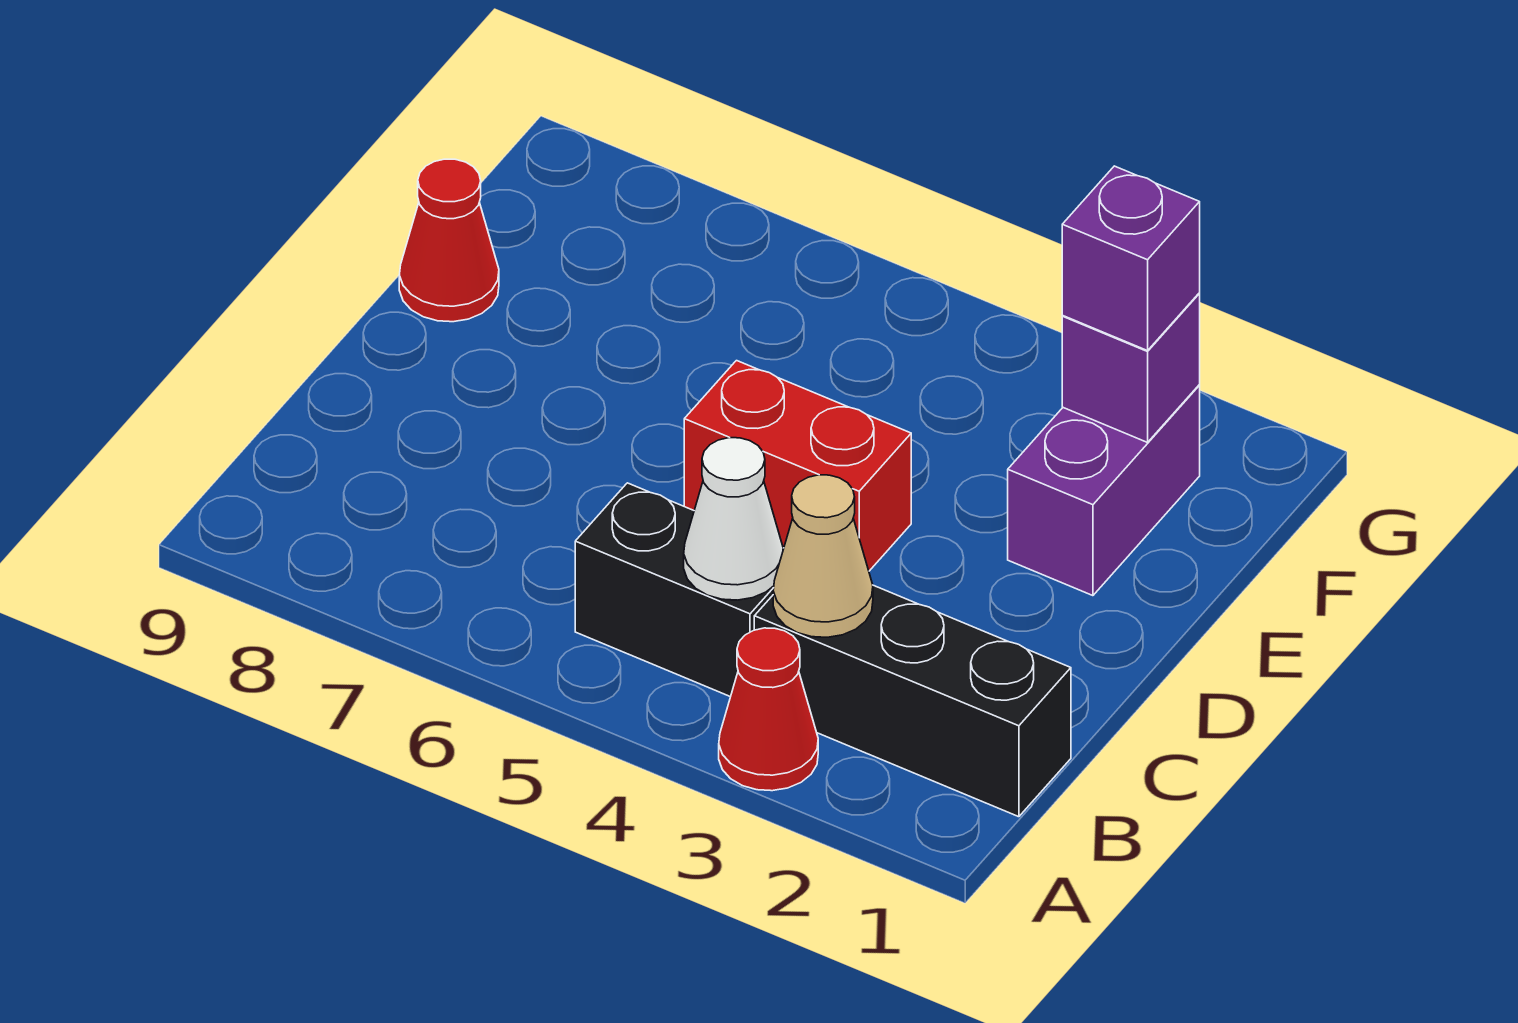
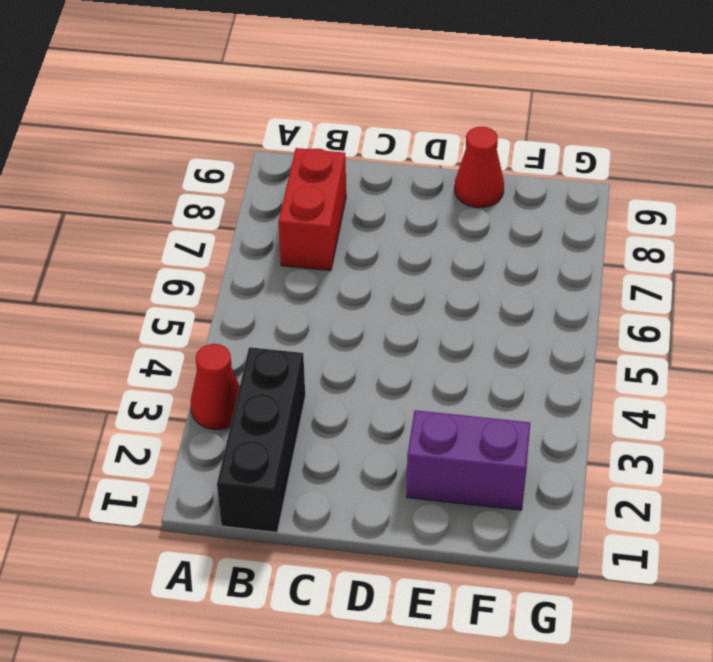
red brick B7:B8 level 1 -> red brick D4:D5 level 1
none -> black brick B4:B5 level 1
none -> tan cone B3 level 2

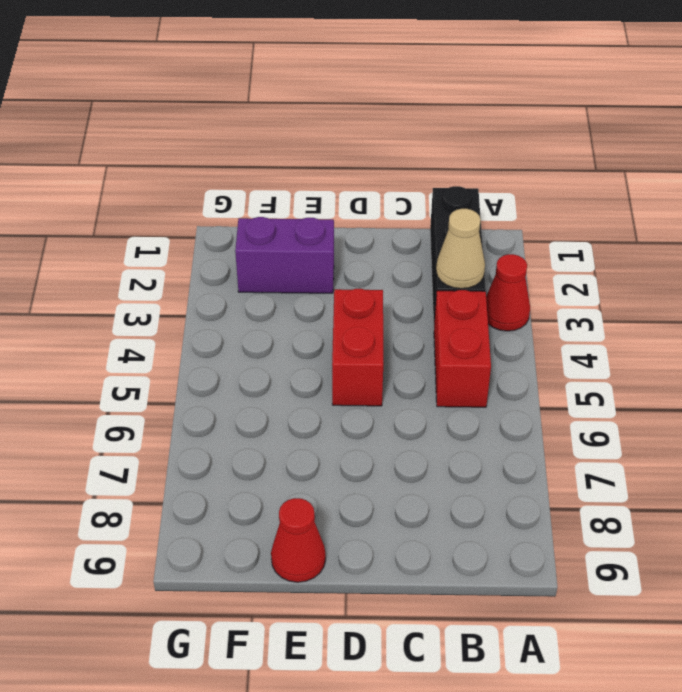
red brick B4:B5 level 1 -> black brick B4:B5 level 1
none -> white cone B4 level 2
none -> purple brick F2 level 2

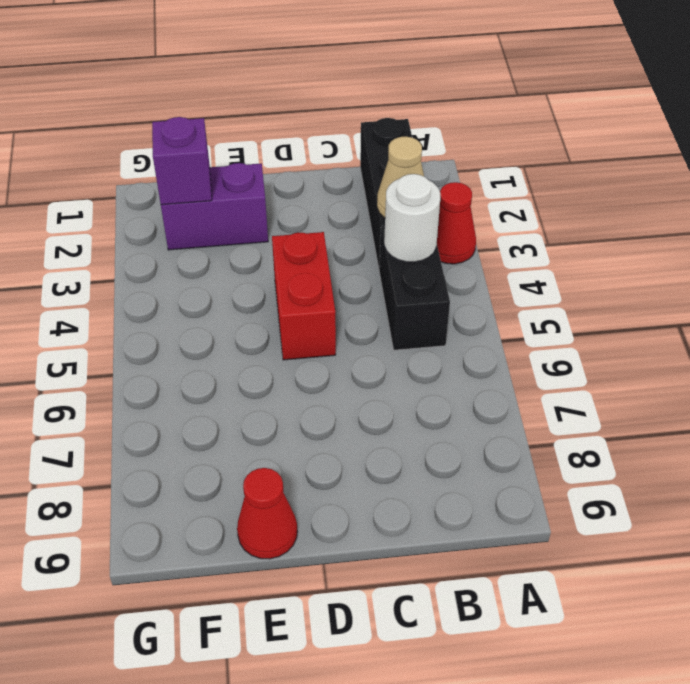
white round brick B4 level 2 -> white cone B4 level 2
none -> purple brick F2 level 3

